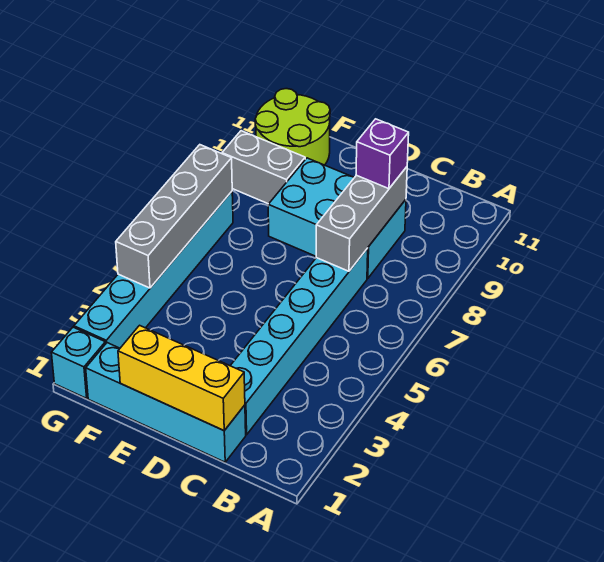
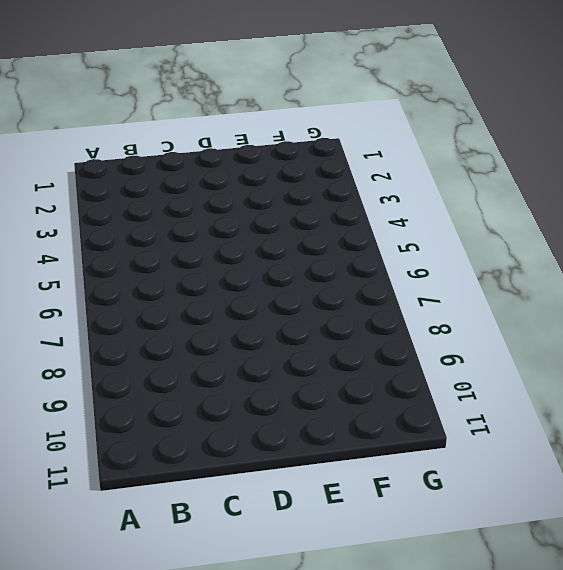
none -> cyan brick C1:F1 level 1
none -> cyan brick C2:C7 level 1

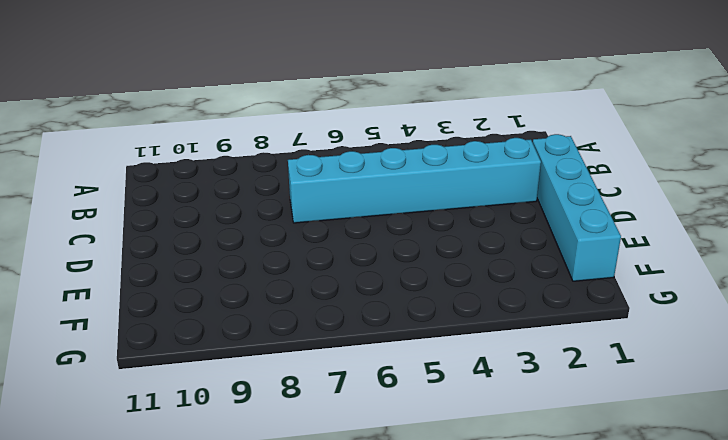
none -> cyan brick C8:E9 level 1
none -> grey brick F9:G9 level 1

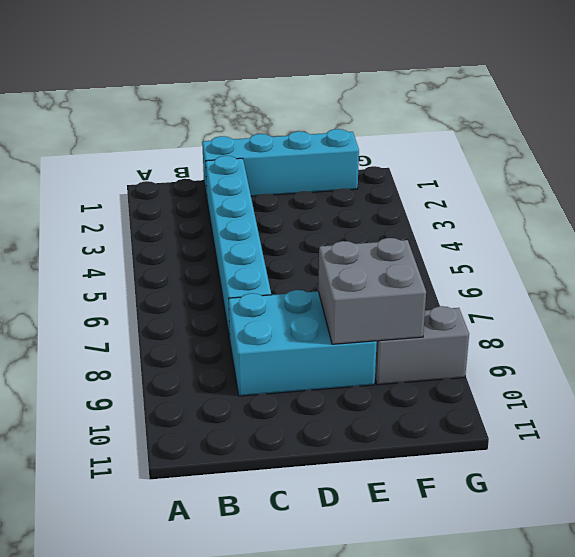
grey brick E8:F9 level 2 -> none
none -> lime round brick F10:G11 level 1
none -> cyan brick G1 level 1

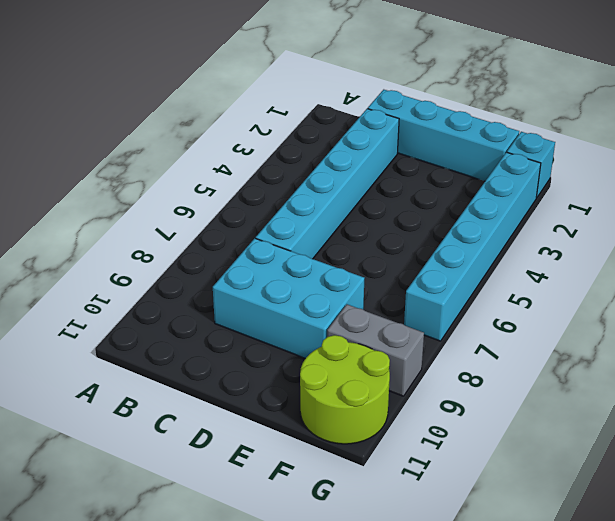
none -> yellow brick C1:E1 level 2
none -> grey brick C7:C9 level 2

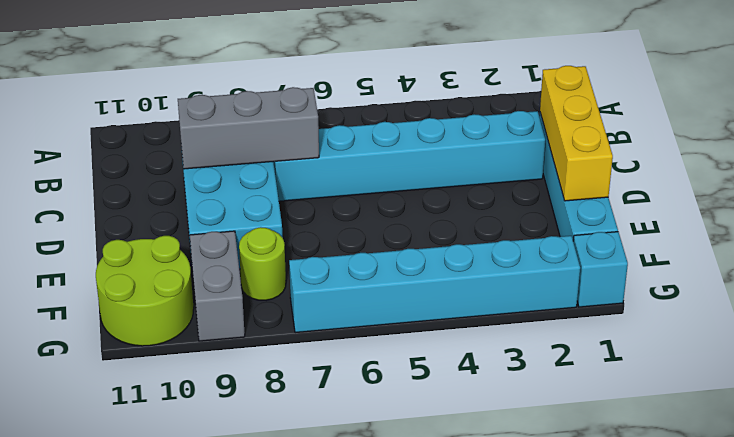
lime round brick F8 level 1 -> none
none -> grey brick G4:G7 level 2
none -> purple brick C9 level 3

